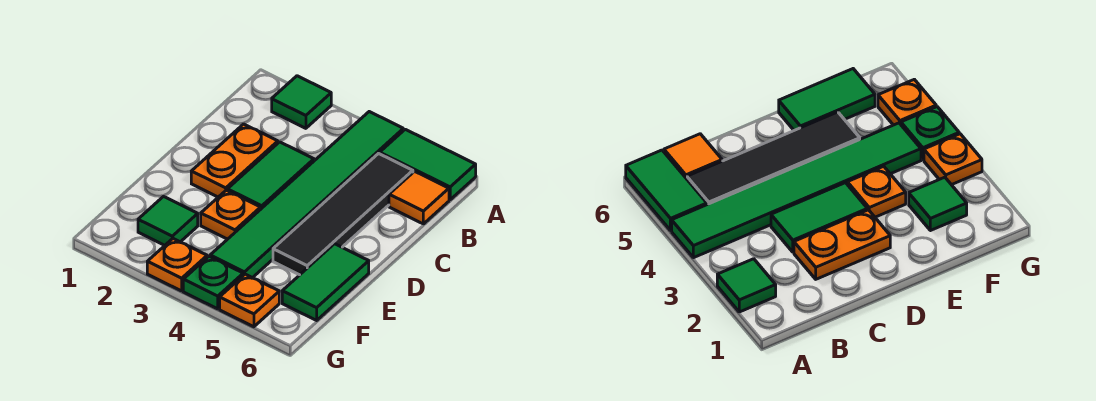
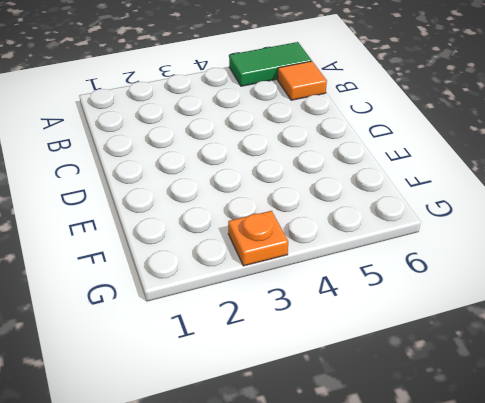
none -> green tile A2 level 1
none -> green tile A4:F4 level 1
none -> black tile B5:E5 level 1

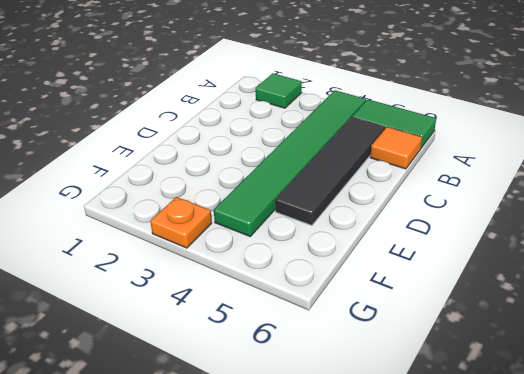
none -> orange plate C2:D2 level 1
none -> green tile C3:D3 level 1
none -> orange plate E3 level 1

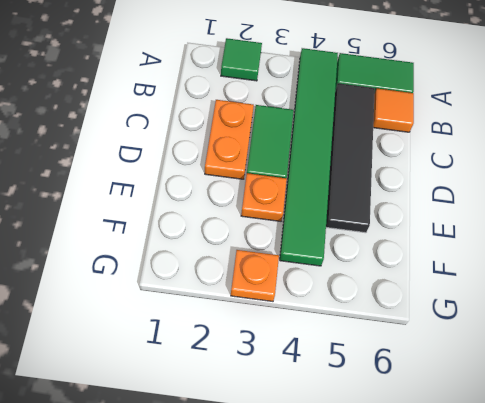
none -> green tile E6:F6 level 1
none -> green tile F2 level 1
none -> green plate G4 level 1

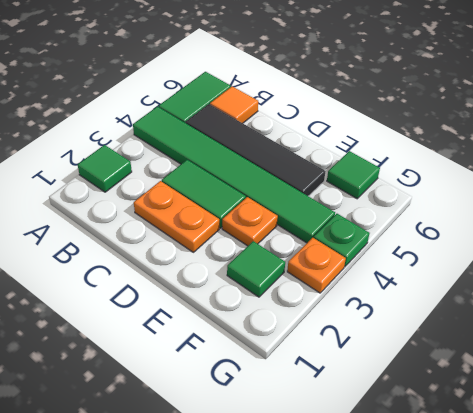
green tile F6 level 1 -> green tile E6:F6 level 1
none -> orange plate G5 level 1

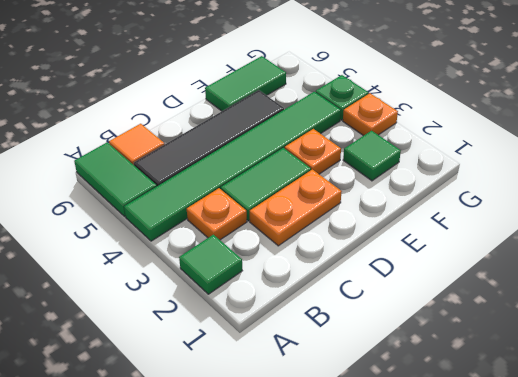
orange plate B3 level 1 -> orange plate G5 level 1

